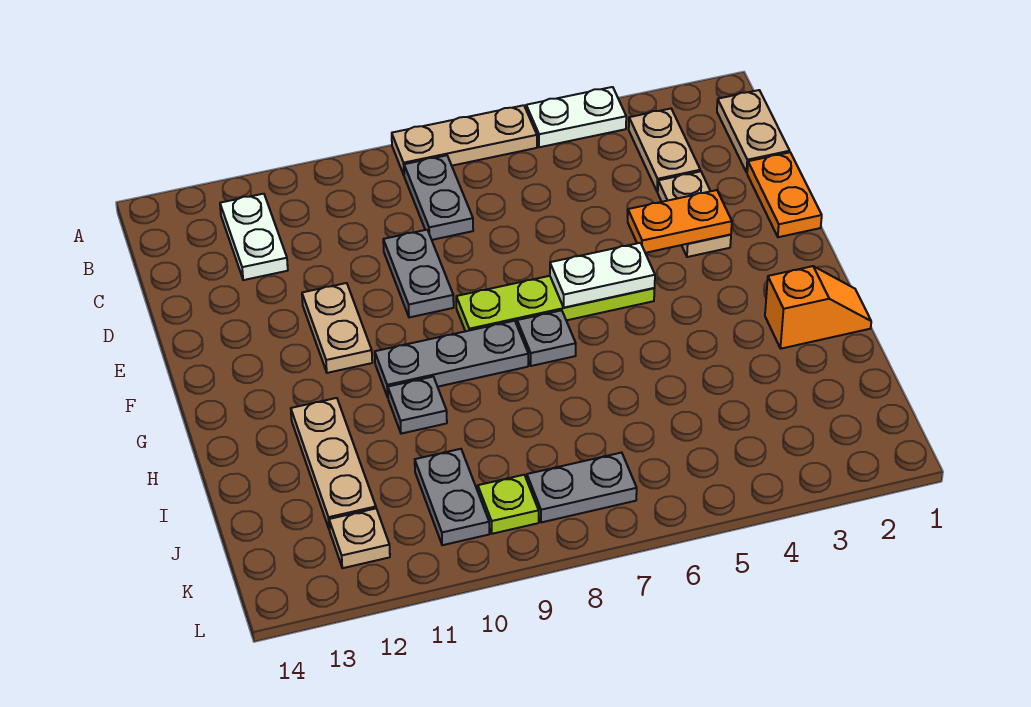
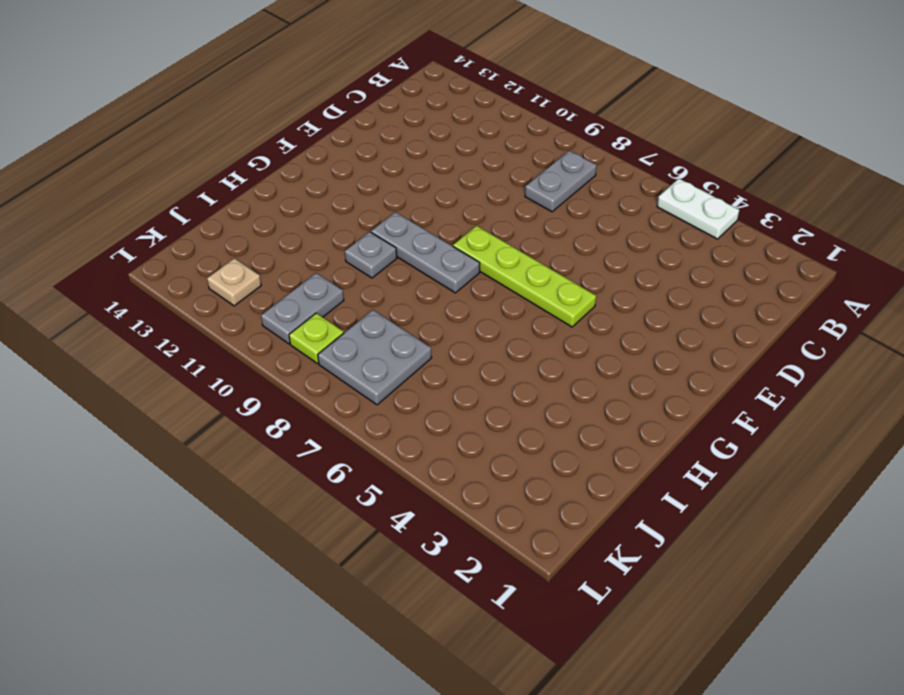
grey plate J7:K8 level 1 -> grey plate K7:K8 level 1
none -> tan plate A6:A8 level 1
none -> tan plate B1:C1 level 1
none -> tan plate B3:C3 level 1

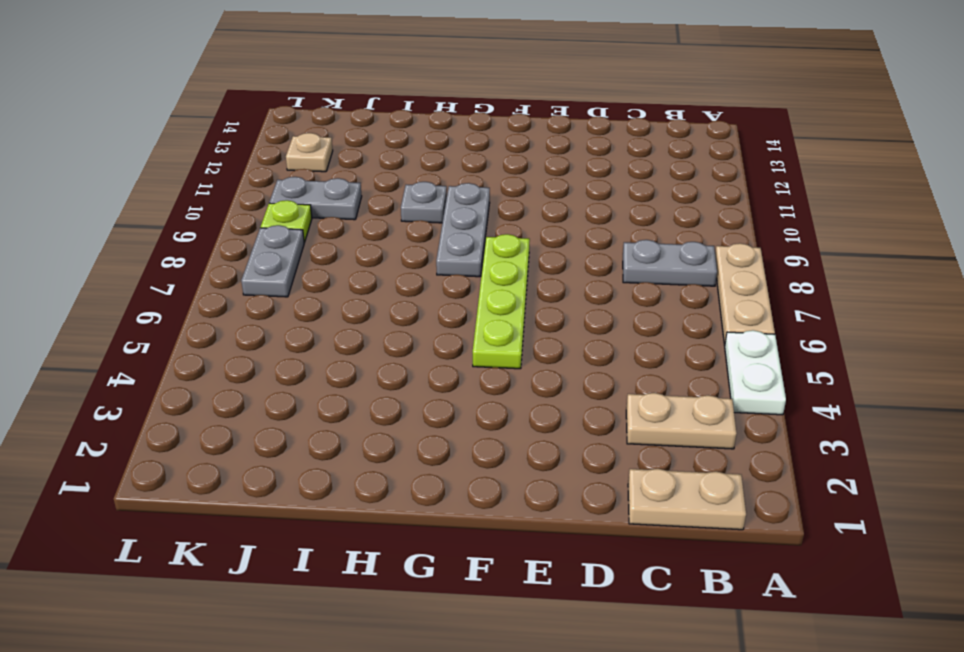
none -> white plate B12:C12 level 1
none -> orange plate D1:E1 level 1
none -> tan plate D3:E3 level 1

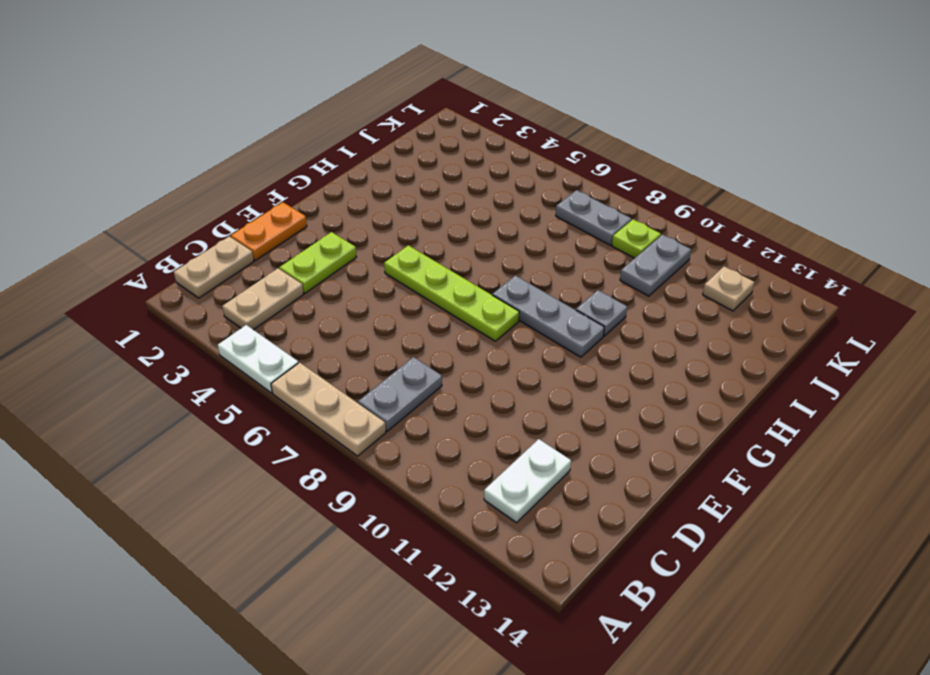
lime plate D3:E3 level 1 -> tan plate D3:E3 level 1
none -> grey plate D9:E9 level 1
none -> tan plate E11:F11 level 1
none -> grey plate G7 level 1

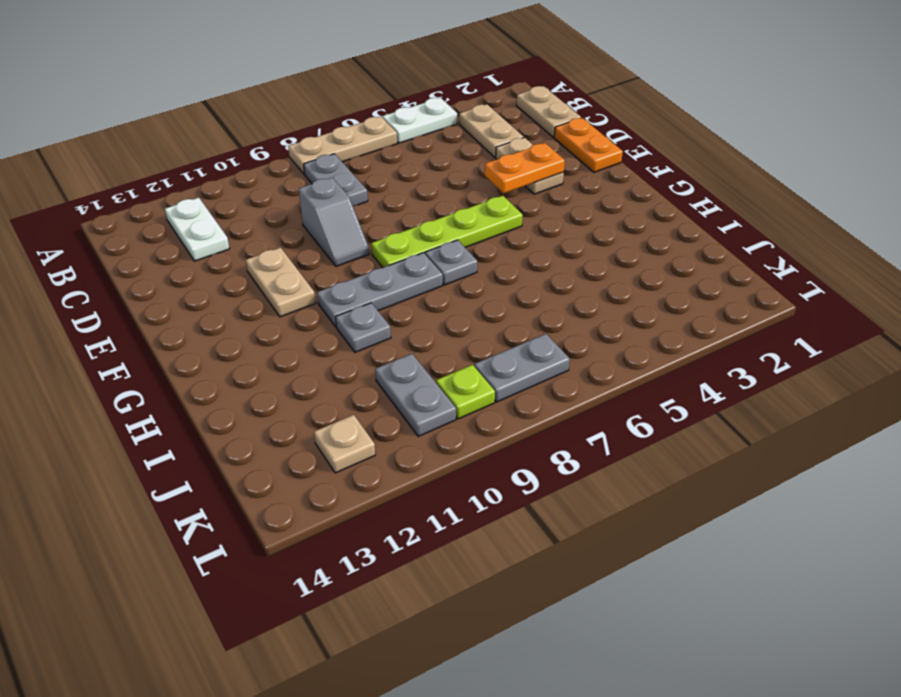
grey slope D9:E9 level 1 top D -> grey plate D9:E9 level 1
none -> orange slope H1:H2 level 1 top 2
none -> tan plate H12:J12 level 1
none -> white plate F5:F6 level 2

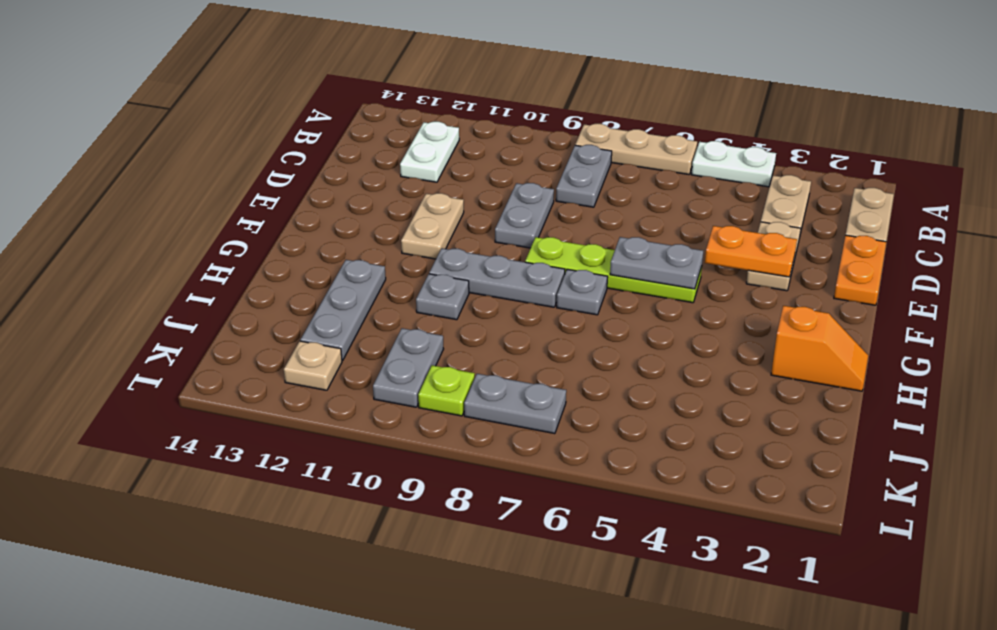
grey plate F5:F6 level 2 -> white plate F5:F6 level 2
grey plate H12:J12 level 1 -> tan plate H12:J12 level 1

